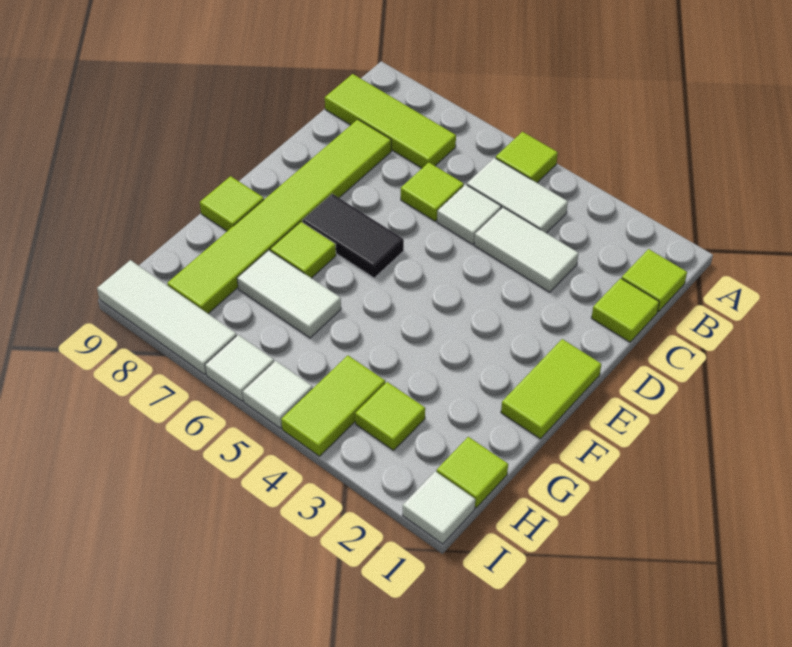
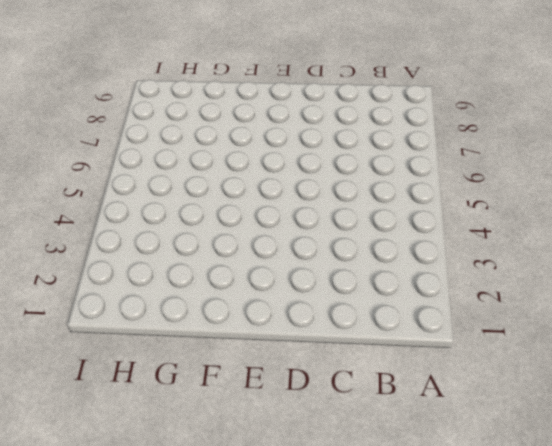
none -> lime tile A5 level 1
none -> lime tile B1 level 1
none -> white tile B4:B5 level 1

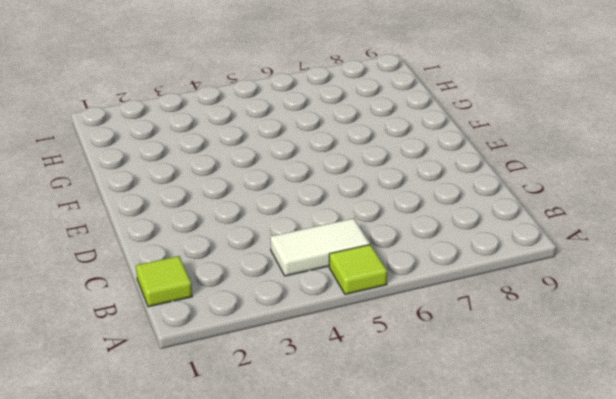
none -> lime tile B7:B9 level 1
none -> lime tile C1 level 1
none -> white tile C3:C4 level 1

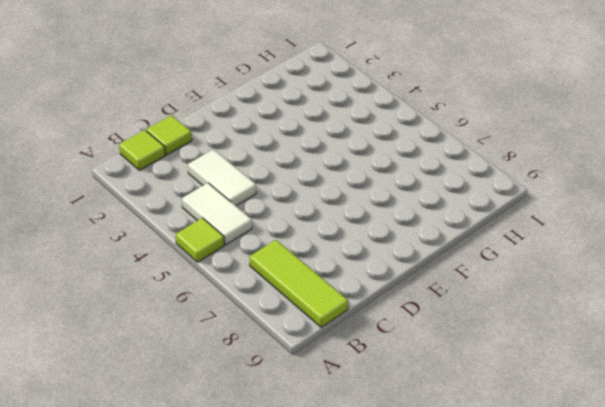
none -> white tile C5 level 1
none -> lime tile C6 level 1
none -> lime tile C8:H8 level 1

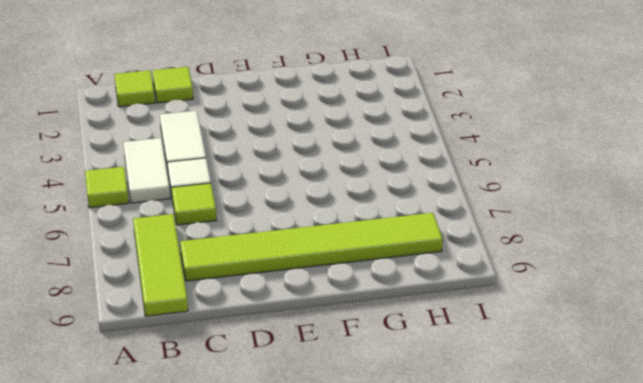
none -> lime tile E1:F1 level 1
none -> black tile E6:E7 level 1
none -> lime tile F7 level 1

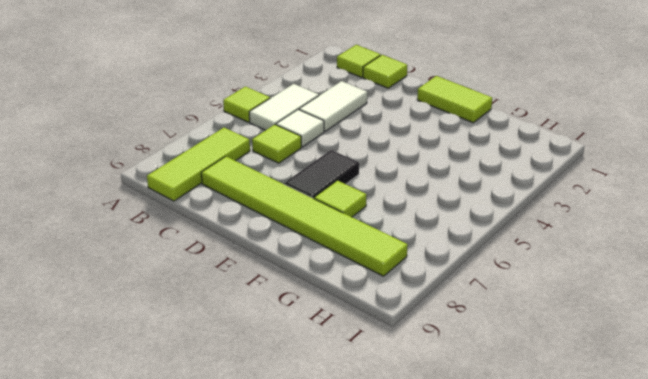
none -> lime tile F9 level 1
none -> white tile G6:G7 level 1
none -> lime tile H1 level 1

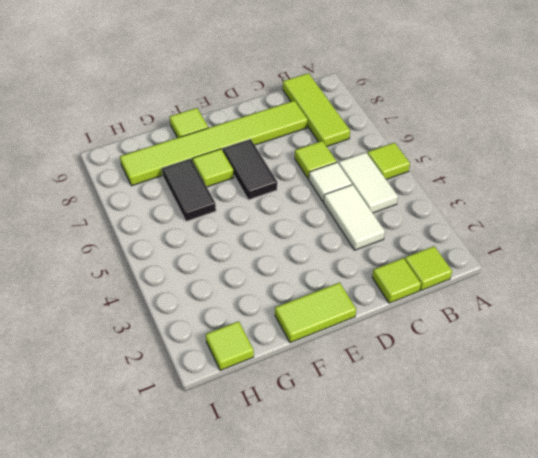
black tile G6:G7 level 1 -> white tile G6:G7 level 1
none -> lime tile H3 level 1
none -> lime tile H4:I4 level 1
none -> white tile I1 level 1

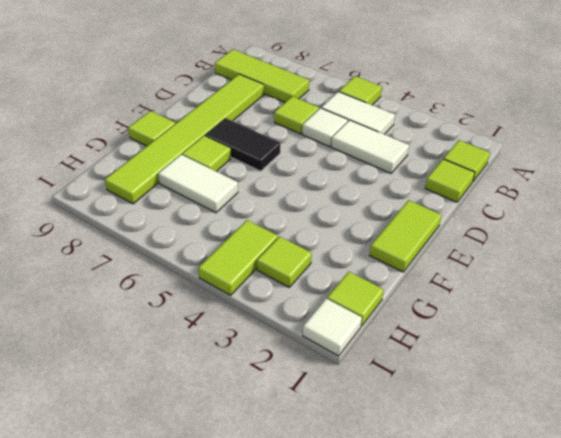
none -> white tile I5 level 1
none -> white tile I6 level 1
none -> white tile I7:I9 level 1

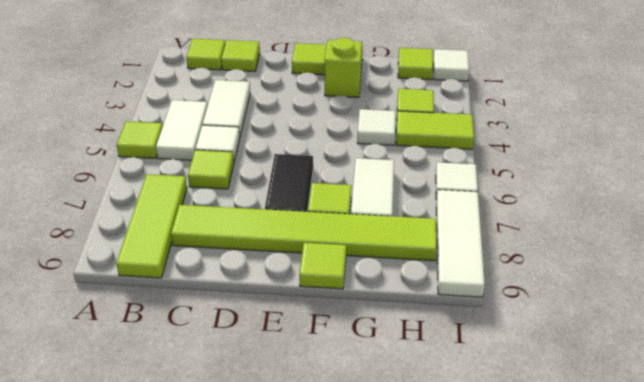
lime brick F2 level 1 -> none
white tile G4 level 1 -> white tile I5 level 1

